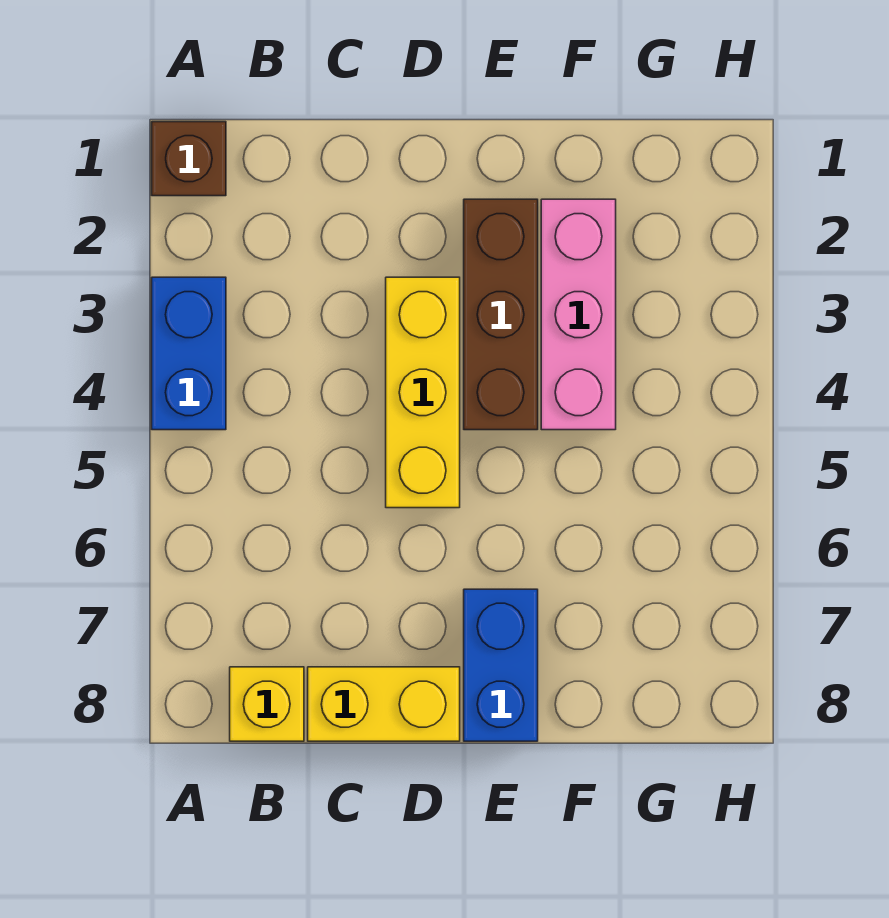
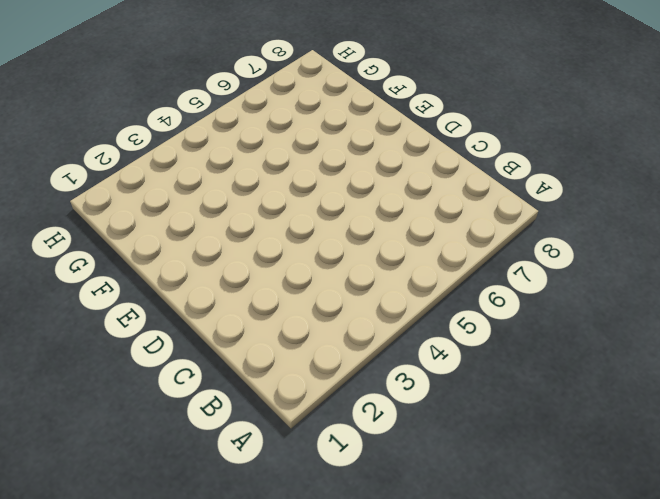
none -> brown brick A1 level 1
none -> blue brick A3:A4 level 1

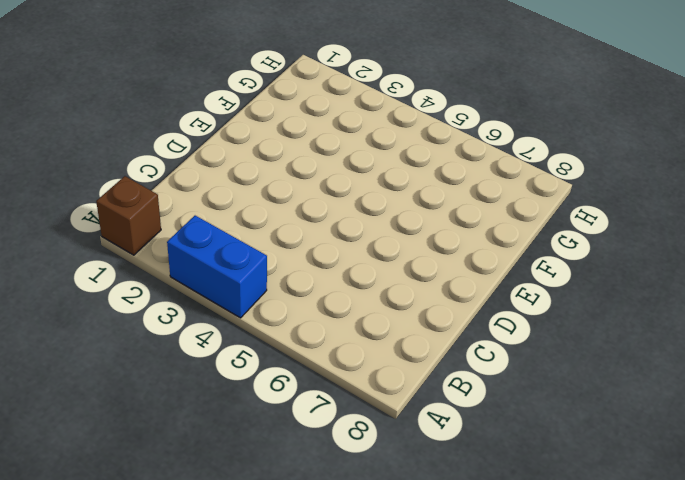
none -> yellow brick B8 level 1
none -> yellow brick C8:D8 level 1

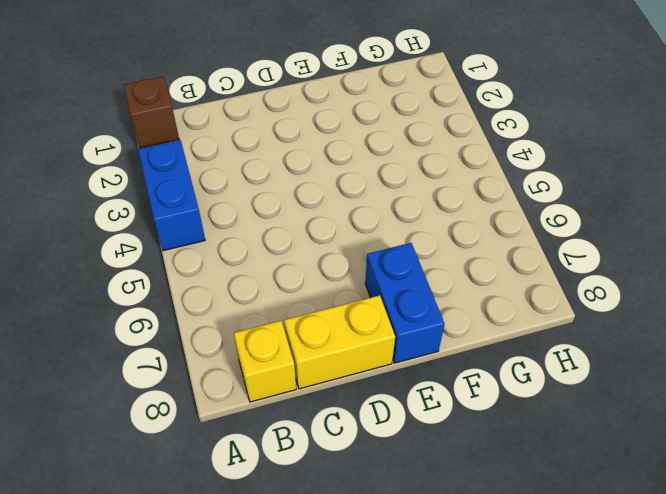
none -> yellow brick D3:D5 level 1
none -> brown brick E2:E4 level 1

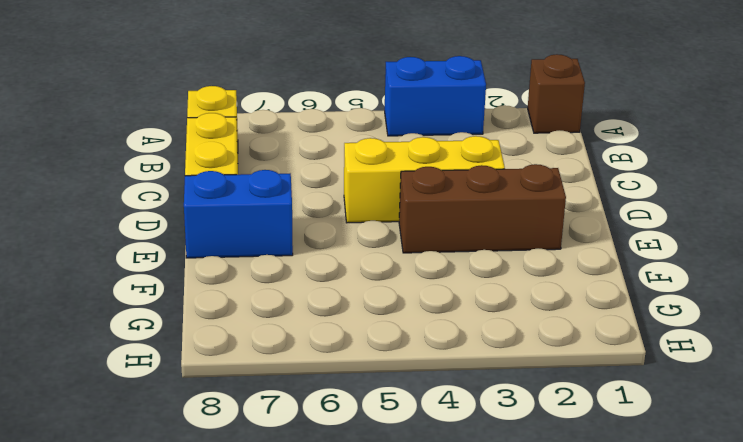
none -> pink brick F2:F4 level 1

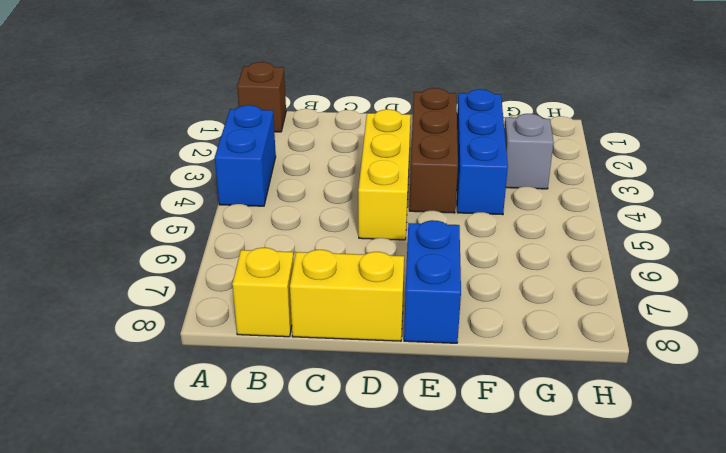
blue brick F2:F4 level 1 -> pink brick F2:F4 level 1
grey brick G3 level 1 -> none

